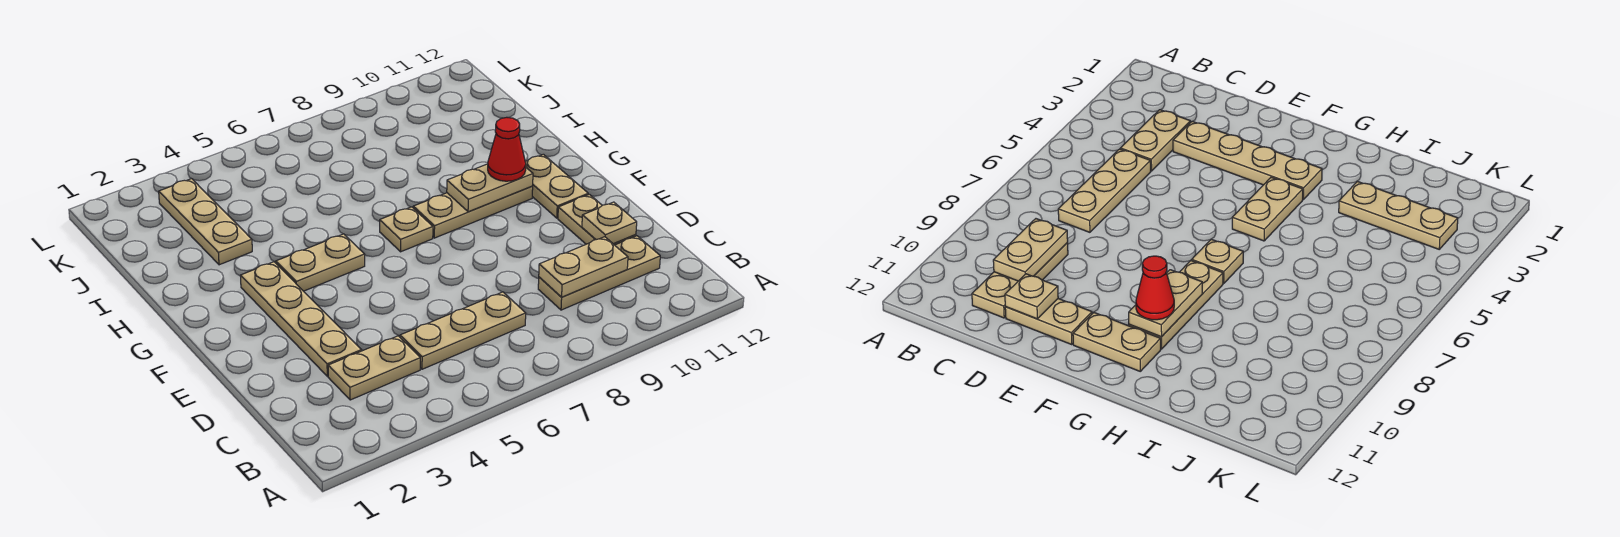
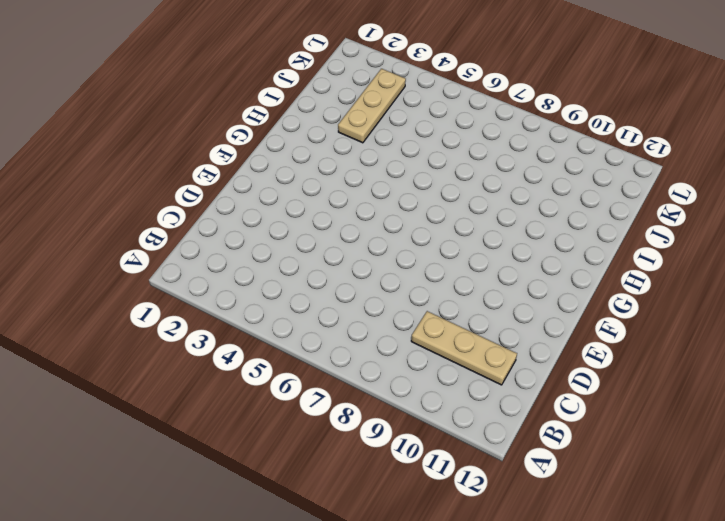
none -> tan plate C3:C4 level 1
none -> tan plate C5:C7 level 1
none -> tan plate D3:G3 level 1

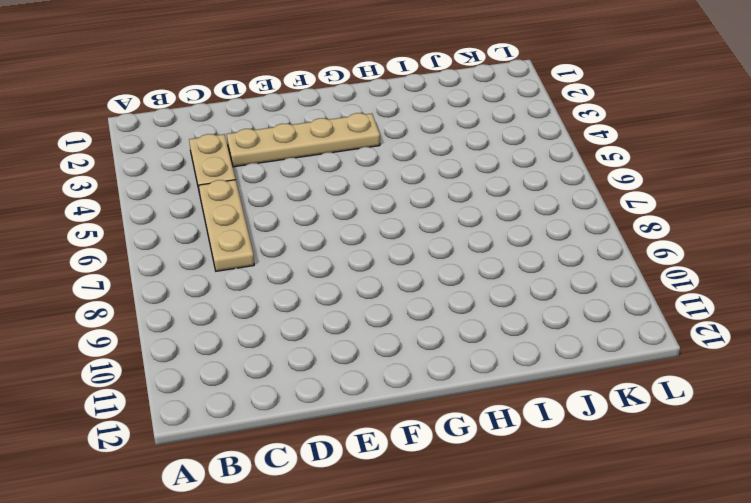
none -> tan plate C9:C11 level 1
none -> tan plate D11:E11 level 1
none -> tan plate F11:G11 level 1

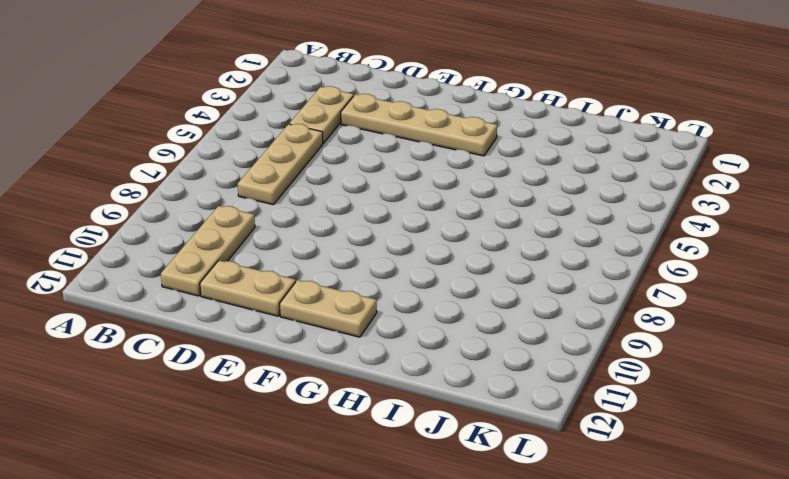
none -> tan plate G4:G5 level 1
none -> tan plate G7 level 1
none -> tan plate G8:G10 level 1

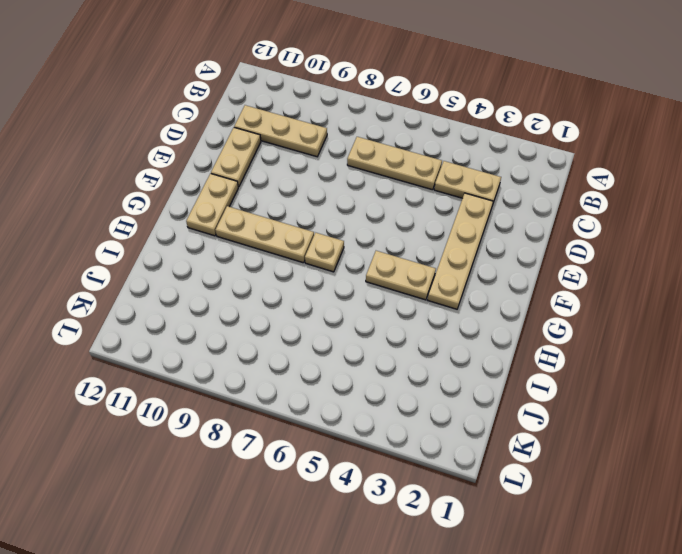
none -> tan plate I3:K3 level 1
none -> tan plate C9:C10 level 2
none -> tan plate D11 level 2

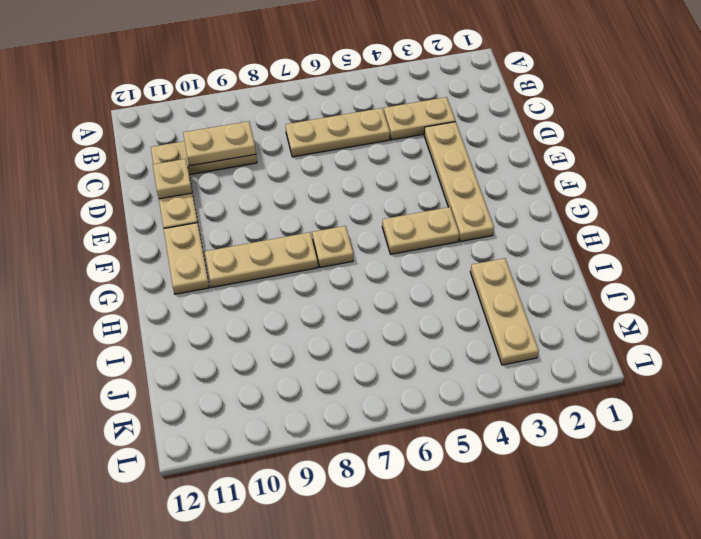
none -> tan plate G9:G10 level 2
none -> red cone G10 level 3

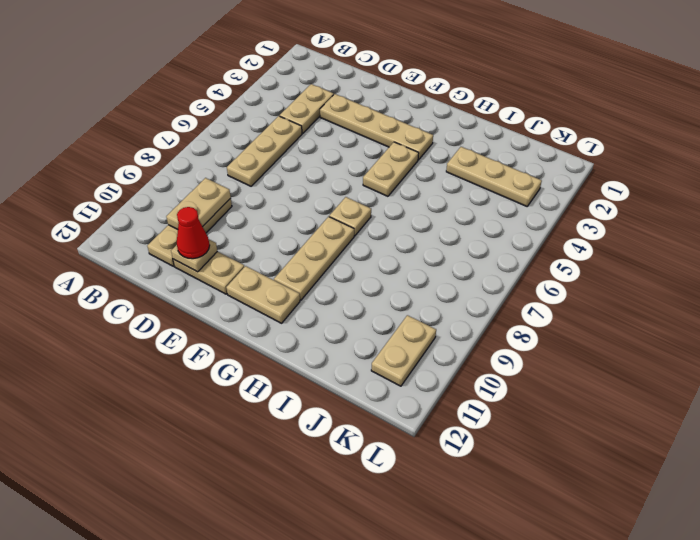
red cone D11 level 3 -> red cone G10 level 3
tan plate K10:K11 level 1 -> tan plate G9:G10 level 2

